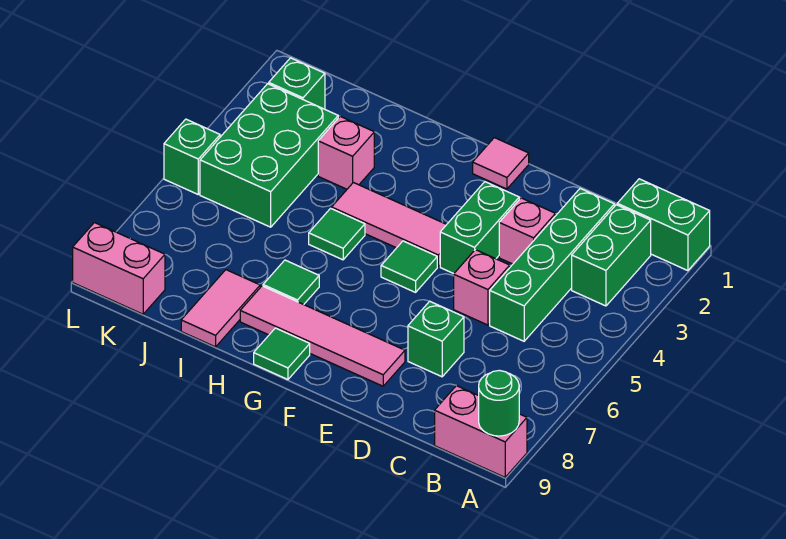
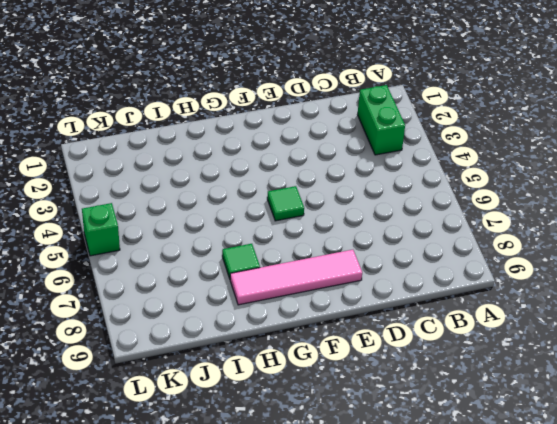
none -> green brick A1:B1 level 1
none -> pink brick A9:B9 level 1
none -> green brick C2:C5 level 1

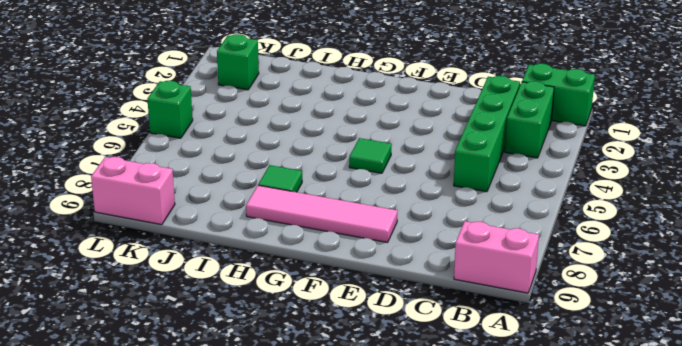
none -> pink brick D3 level 1
none -> pink brick D5 level 1
none -> green brick D7 level 1

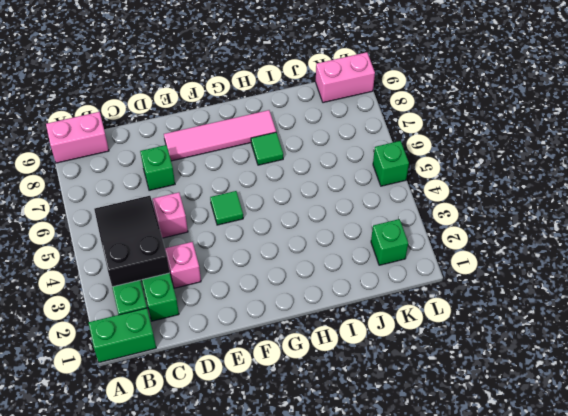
black slope B3:C5 level 2 top 3 -> none
none -> green brick E3:E4 level 1
none -> pink tile F1 level 1
none -> pink tile F4:H4 level 1

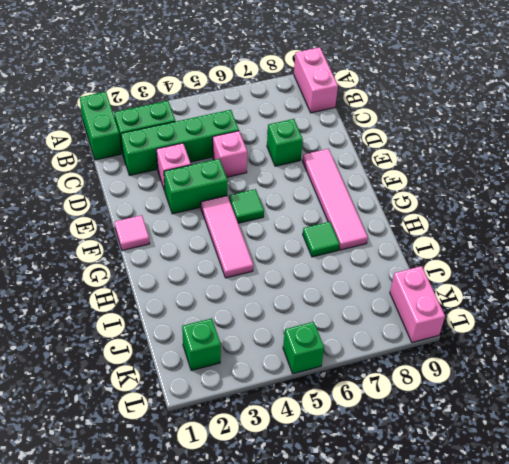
none -> green tile G9 level 1
none -> green tile H5 level 1
none -> pink brick I3 level 1

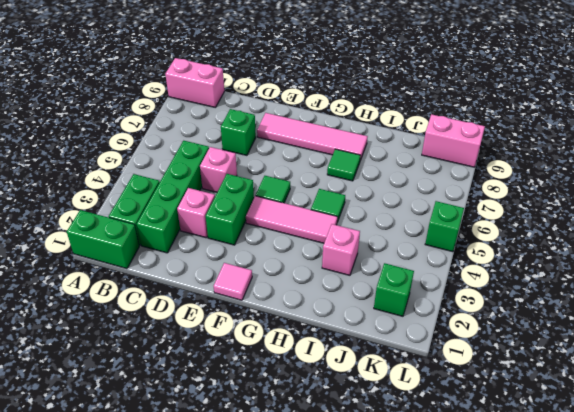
none -> green tile G9 level 1
none -> pink tile I8:I9 level 1
none -> green brick J3:K5 level 1

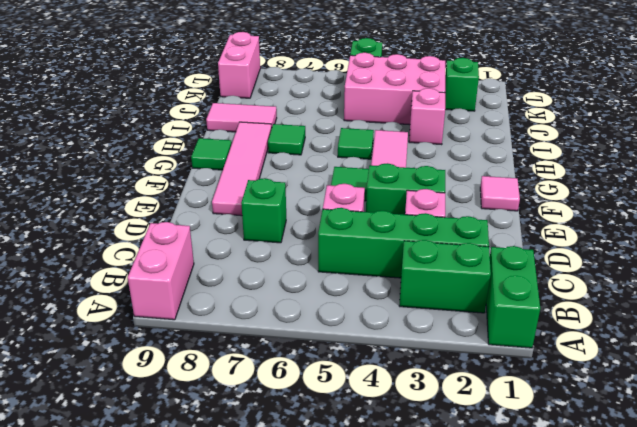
pink brick J3:K5 level 1 -> green brick J3:K5 level 1
none -> green round brick A9 level 2

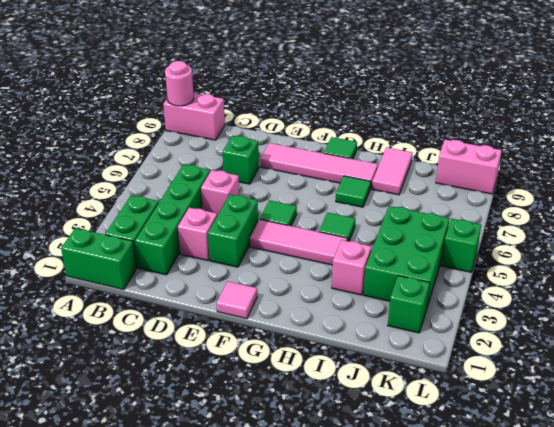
pink round brick A9 level 2 -> green round brick A9 level 2

